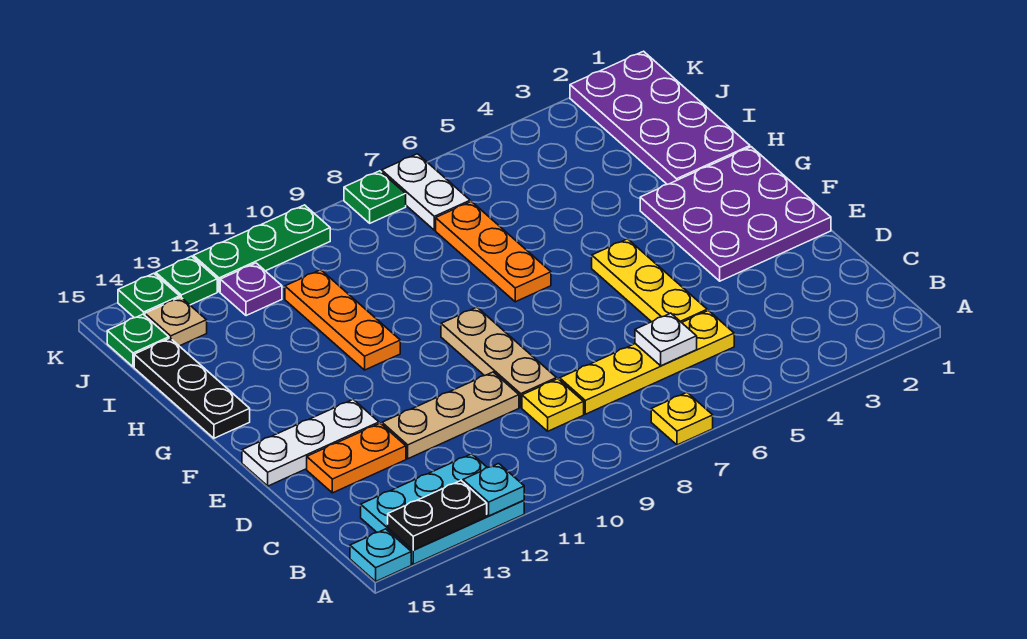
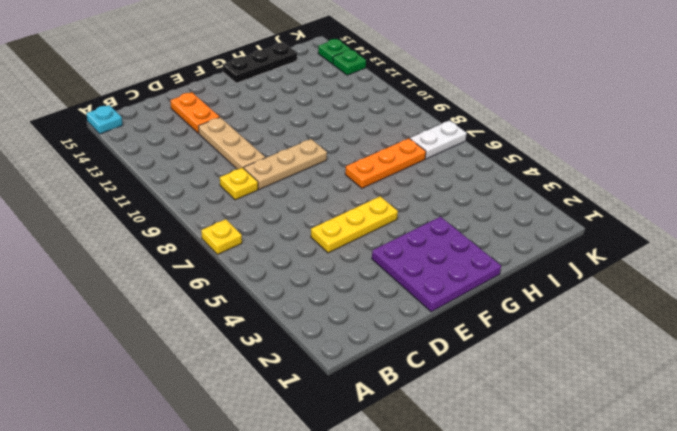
none -> cyan plate A12:B14 level 1
none -> yellow plate C5:C8 level 1
none -> white plate E13:E15 level 1

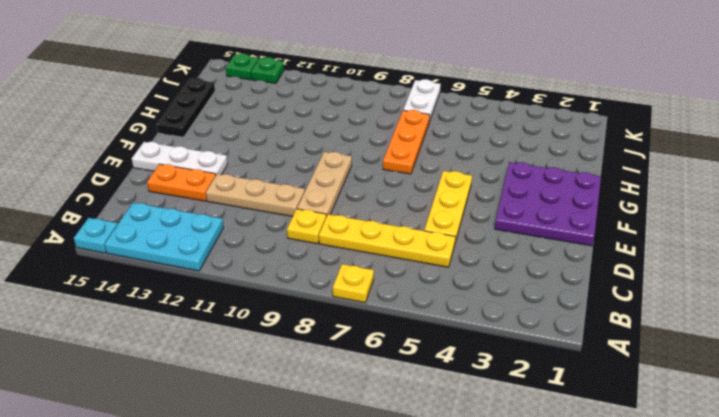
none -> orange plate G11:I11 level 1
none -> purple plate H1:K2 level 1
none -> purple plate J12 level 1

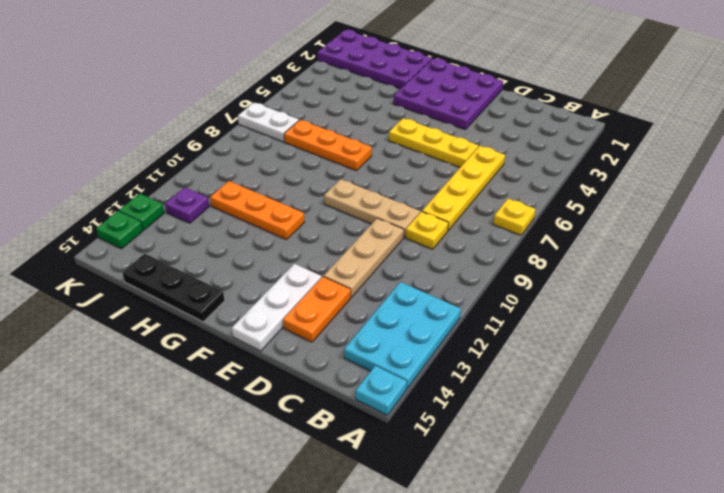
none -> tan plate J14 level 1
none -> green plate J15 level 1
none -> green plate K8 level 1

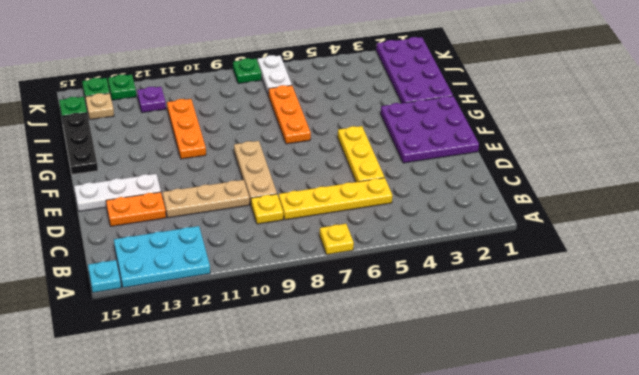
none -> green plate K10:K12 level 1
none -> cyan plate A12 level 2
none -> black plate A13:A14 level 2

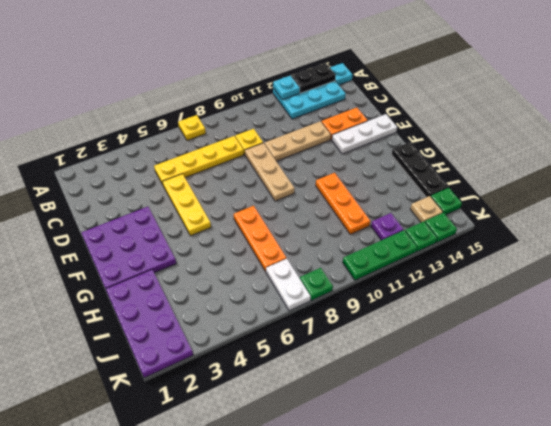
none -> white plate C6 level 2

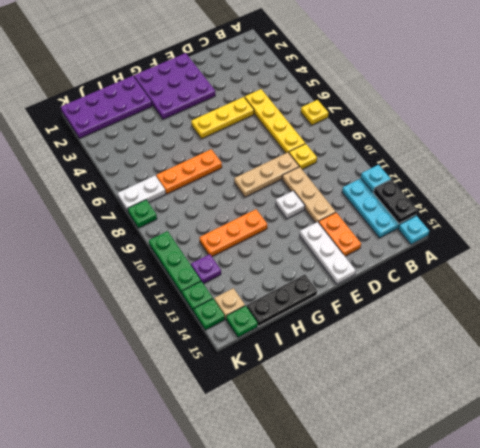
white plate E11 level 1 -> white plate C6 level 2

